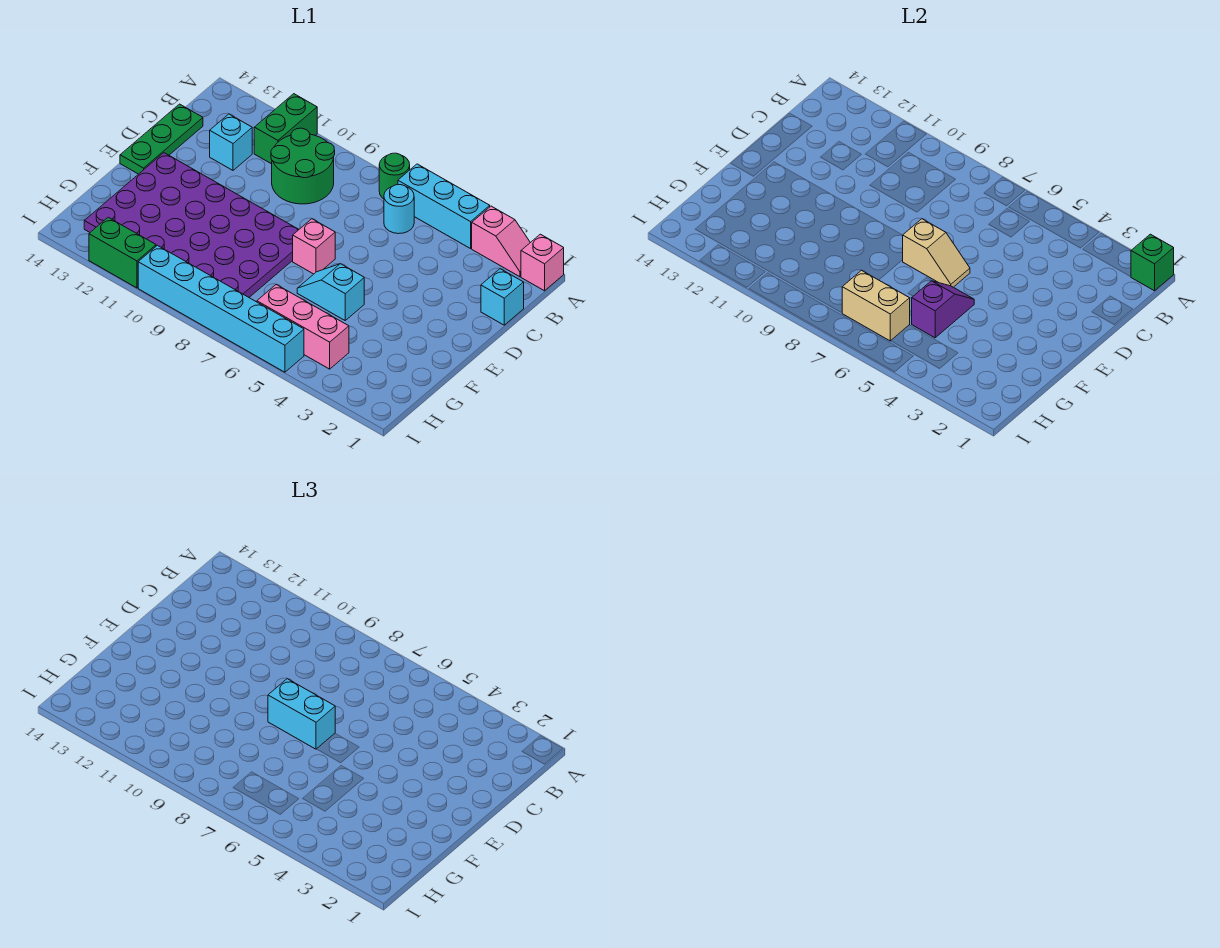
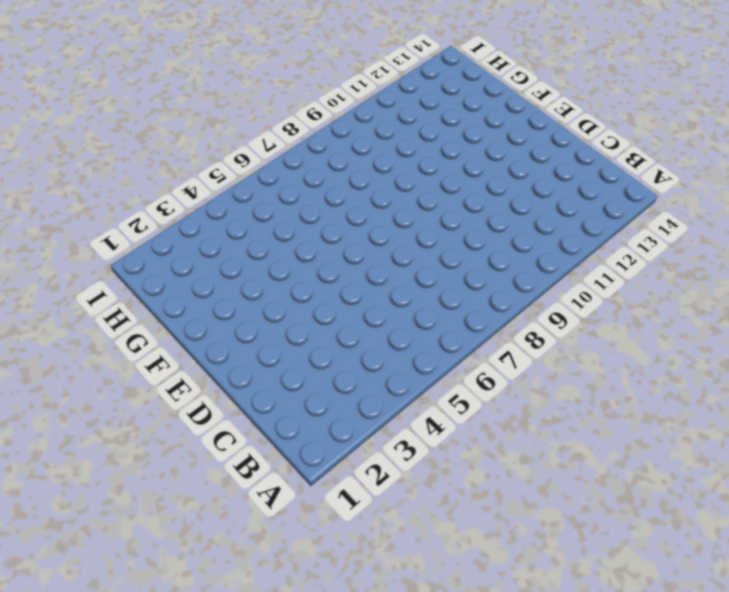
none -> pink brick A1 level 1
none -> pink slope A2:A3 level 1 top 3
none -> cyan brick A4:A6 level 1

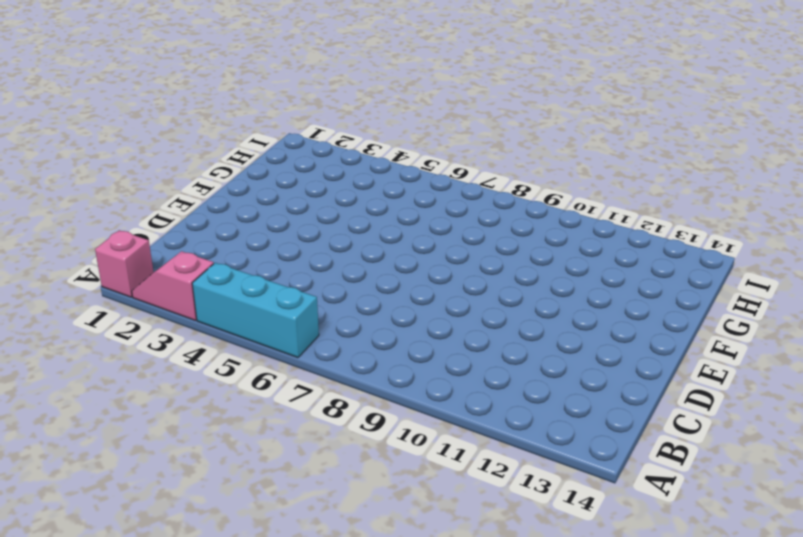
none -> green round brick A7 level 1
none -> green brick A11:B11 level 1
none -> cyan round brick B6 level 1

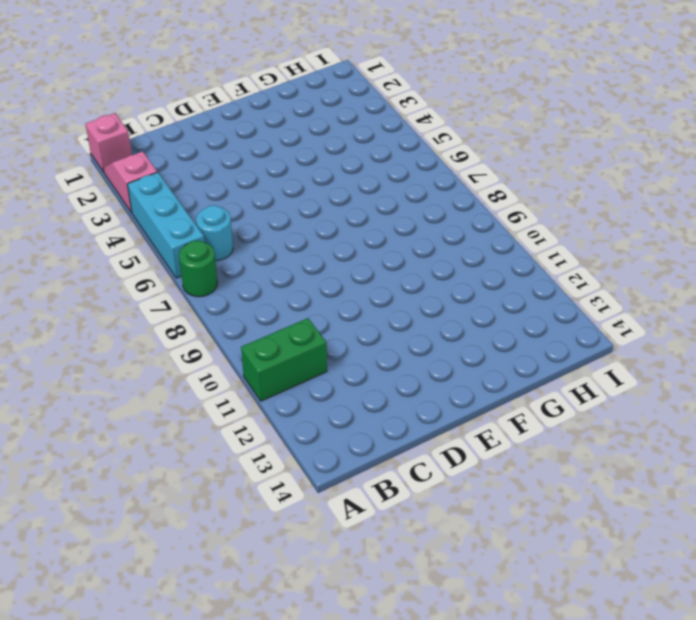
none -> green round brick B9:C10 level 1
none -> cyan brick C1 level 1
none -> cyan brick C12 level 1

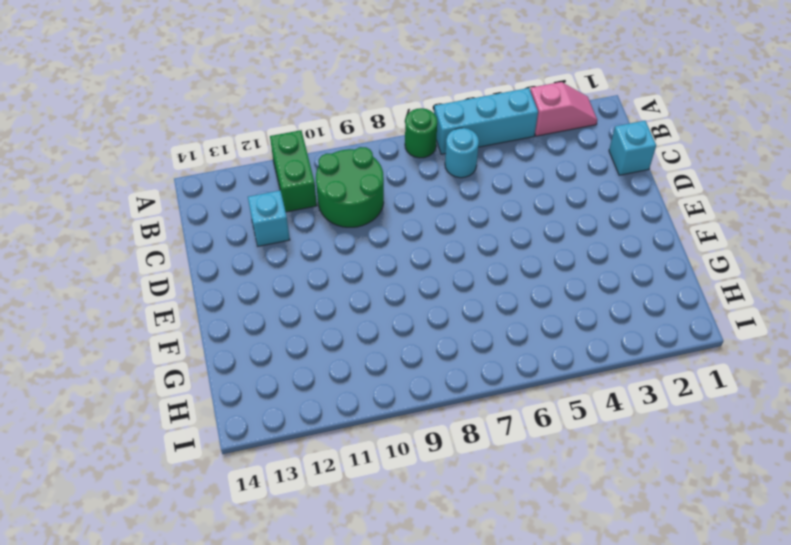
none -> pink brick A1 level 1
none -> green plate C14:E14 level 1
none -> pink brick E7 level 1

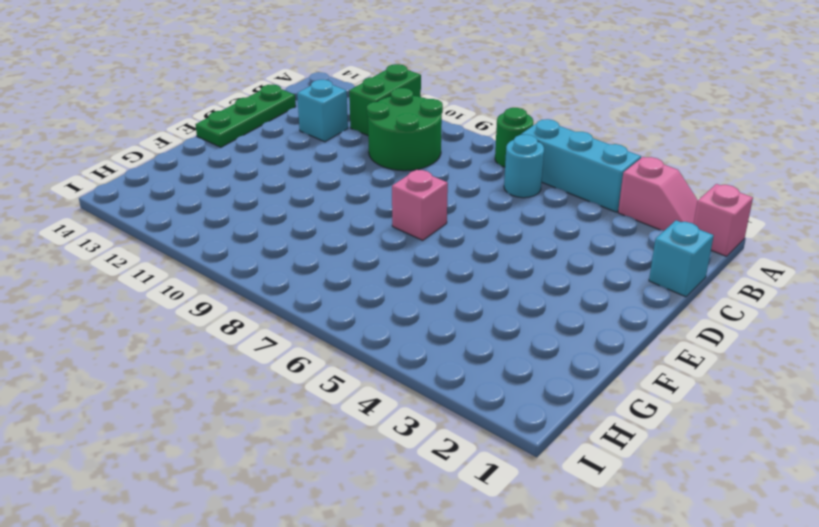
none -> purple plate E8:H13 level 1
none -> cyan slope F5:F6 level 1 top 5
none -> pink brick H4:H6 level 1

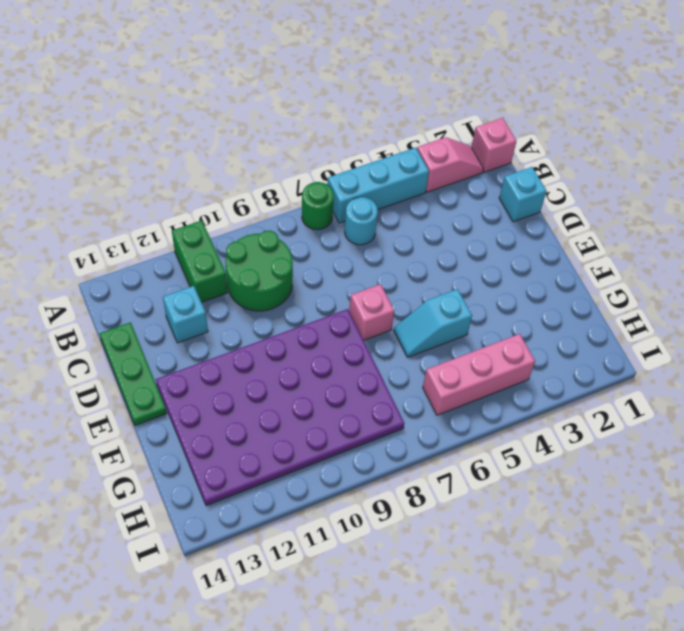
none -> cyan brick I5:I10 level 1
none -> green brick I11:I12 level 1
none -> green brick A1 level 2

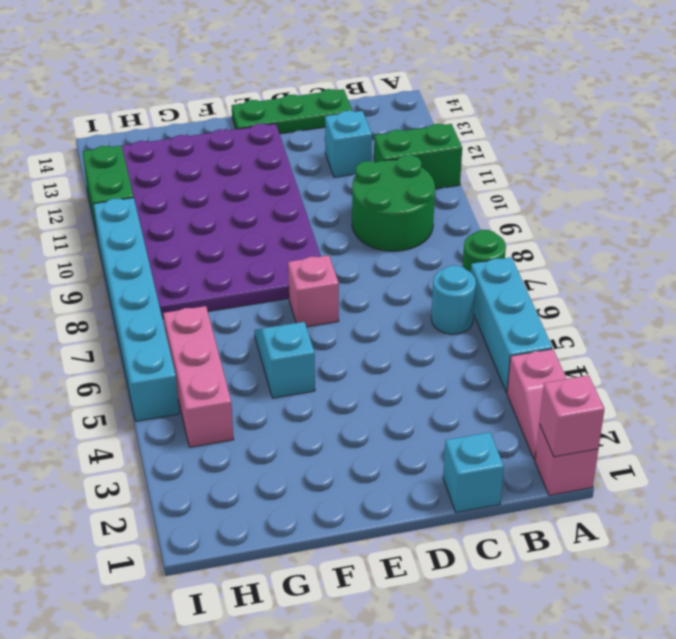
pink brick A1 level 2 -> green brick A1 level 2
none -> tan slope E6:E7 level 2 top 7
none -> purple slope F5:G5 level 2 top G
none -> tan brick H6:H7 level 2

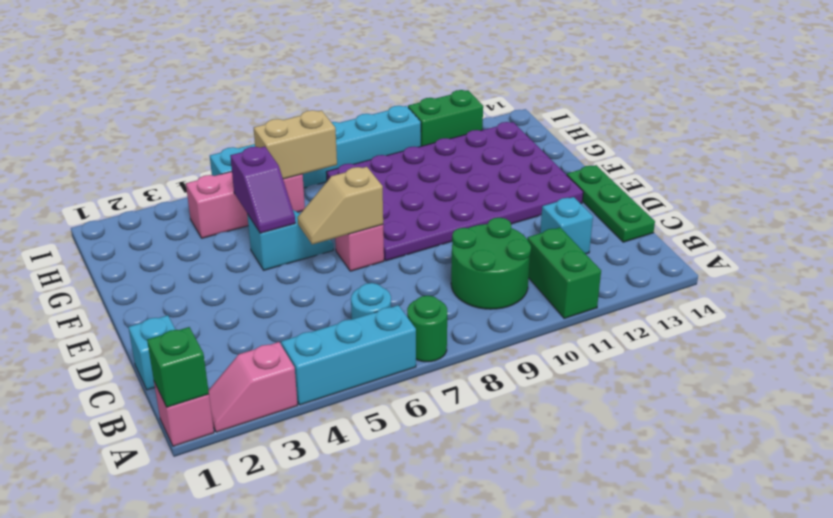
none -> cyan brick E7:E8 level 3

